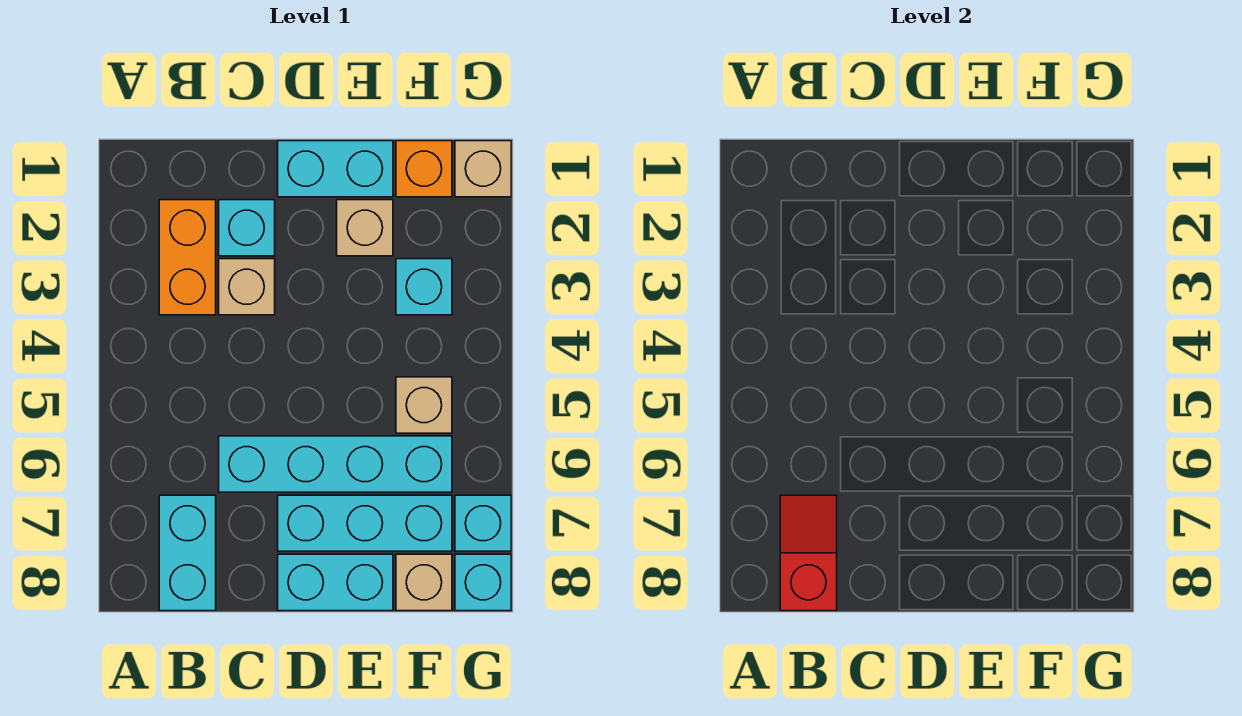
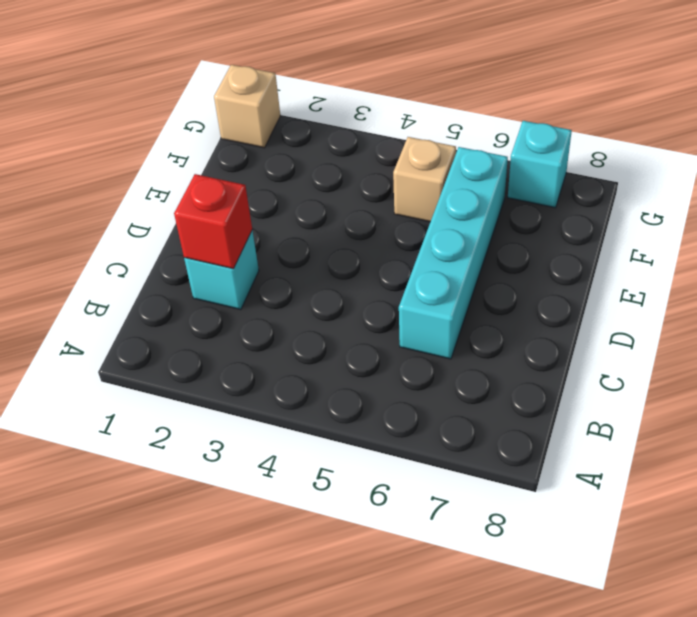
red brick C2 level 2 -> none
none -> orange brick B2:B3 level 1
none -> cyan brick B7:B8 level 1
none -> tan brick C3 level 1

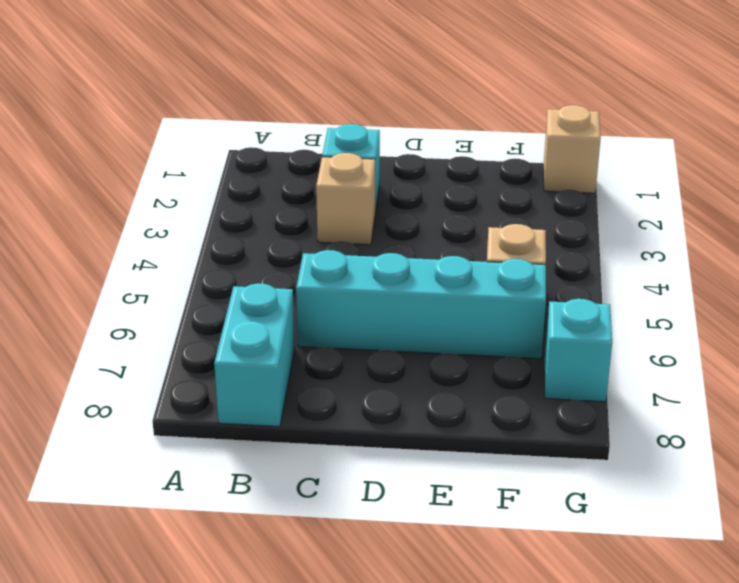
none -> orange brick B2:B3 level 1
none -> cyan brick D1:E1 level 1
none -> cyan brick D7:F7 level 1

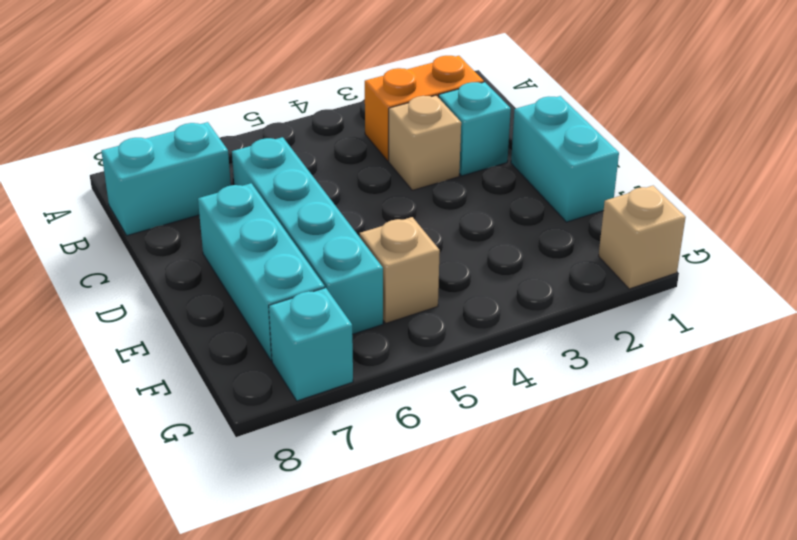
none -> cyan brick D8:E8 level 1
none -> tan brick E2 level 1
none -> orange brick F1 level 1

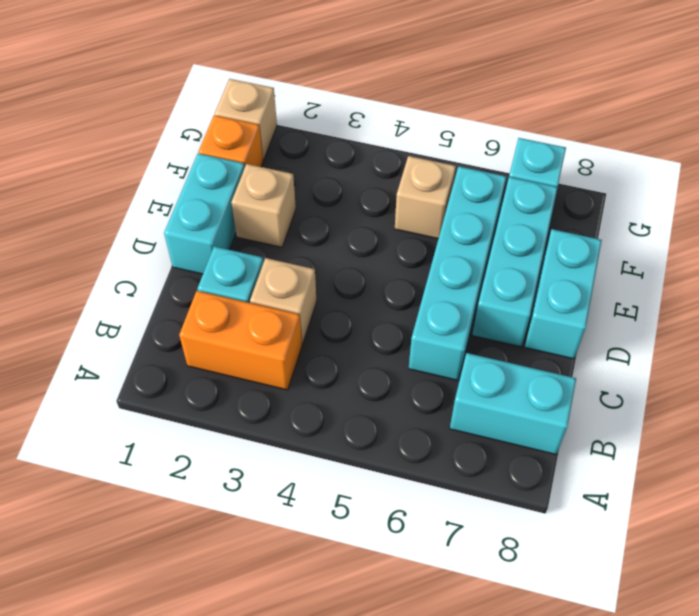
none -> cyan brick F3 level 1
none -> tan brick F8 level 1
none -> cyan brick G8 level 1

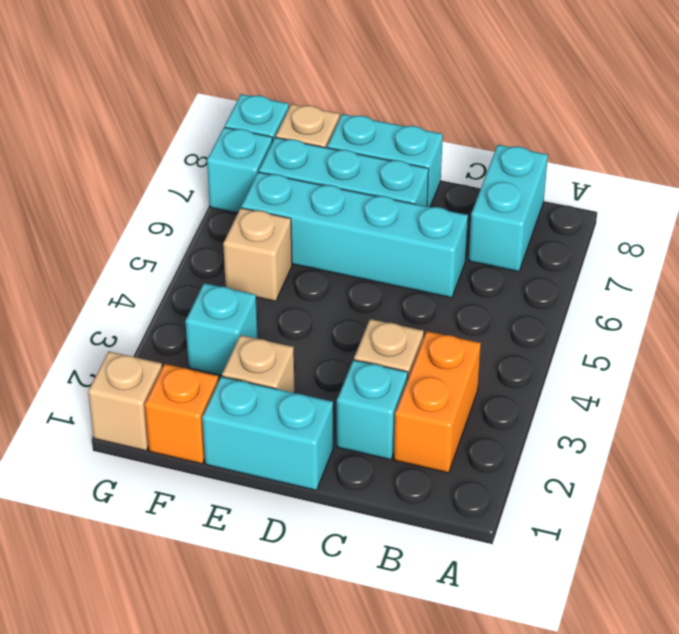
none -> red slope B7:B8 level 2 top 8

